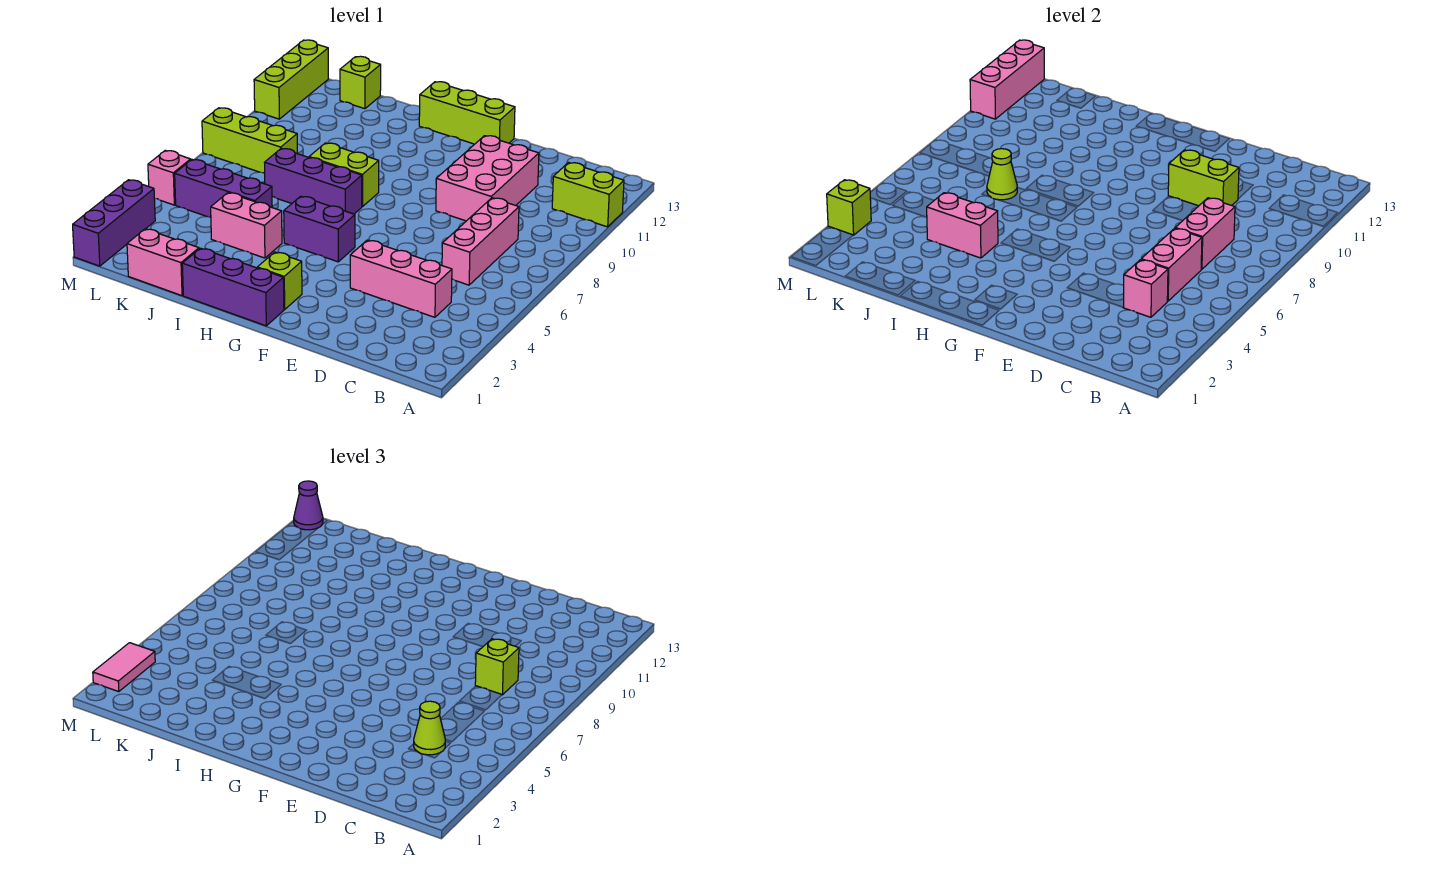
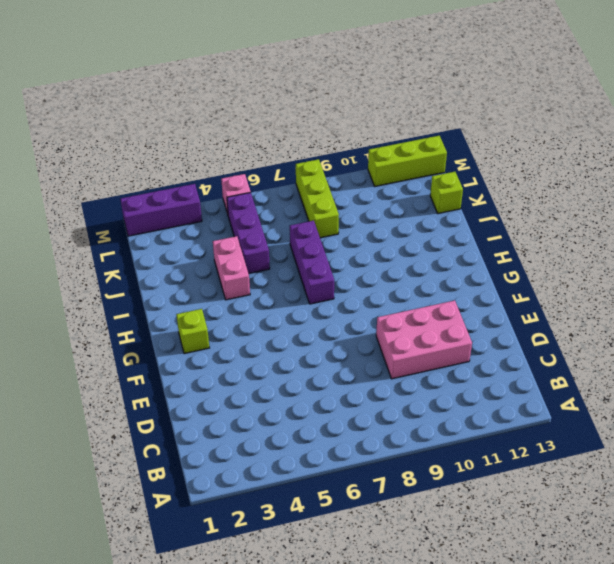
none -> lime brick A11:B11 level 1
none -> pink brick C4:E4 level 1
none -> pink brick C6:C8 level 1
none -> lime brick F13:H13 level 1

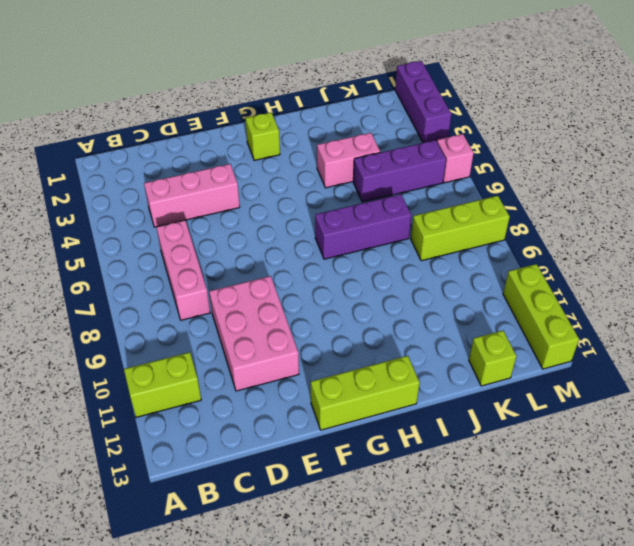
none -> purple brick G1:I1 level 1
none -> purple brick G5:H5 level 1
none -> lime brick H8:I8 level 1
none -> pink brick J1:K1 level 1

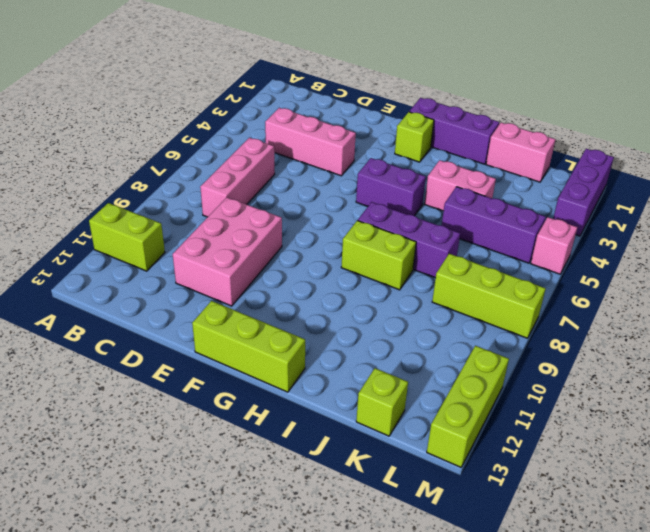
none -> pink brick C4 level 2
none -> pink brick C5:C6 level 2
none -> pink brick C7:C8 level 2
none -> lime brick D10:E10 level 2

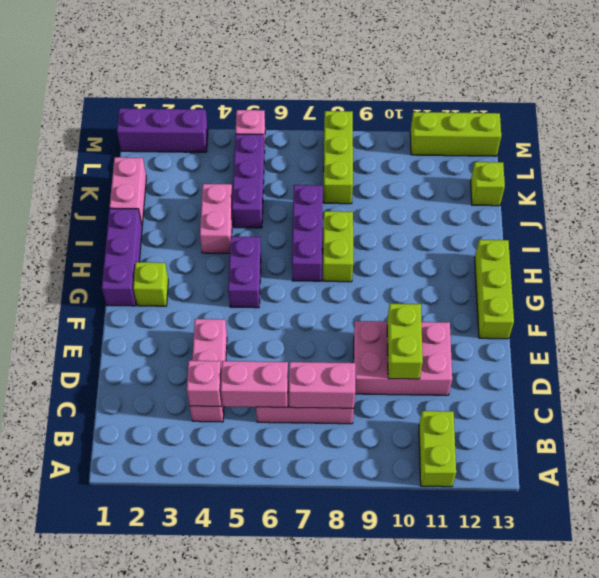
none -> pink brick I4:J4 level 2
none -> lime cone J7 level 2
none -> lime brick M3 level 2
none -> pink brick M11:M13 level 2

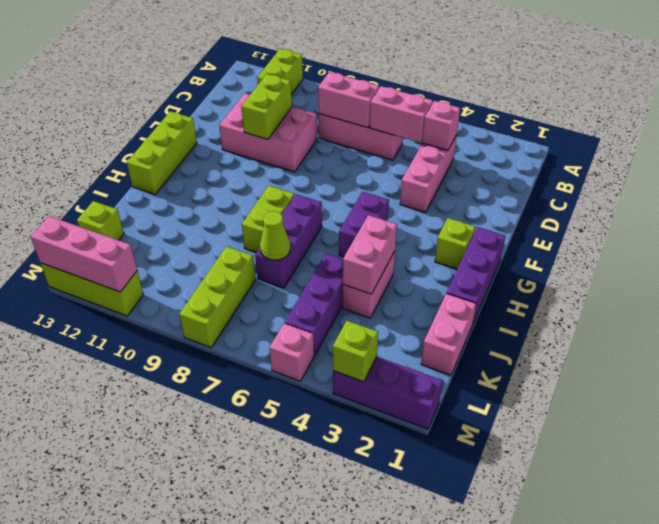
none -> lime cone C4 level 3
none -> lime brick C8 level 3
none -> pink tile M2:M3 level 3
none -> purple cone M13 level 3

